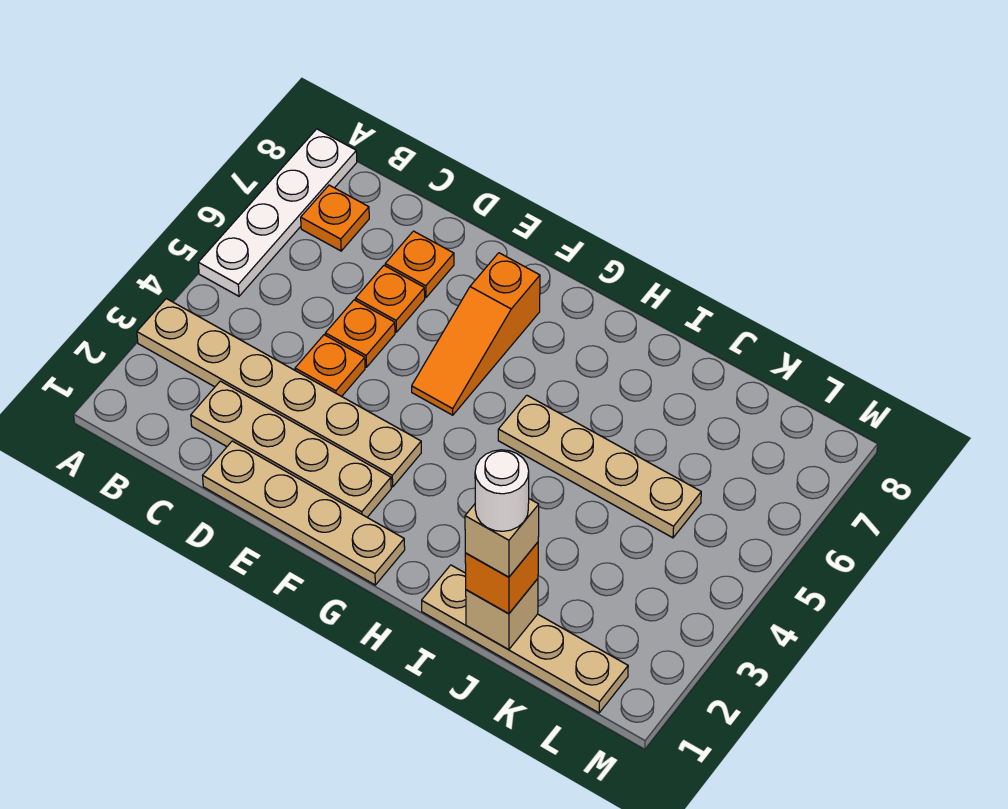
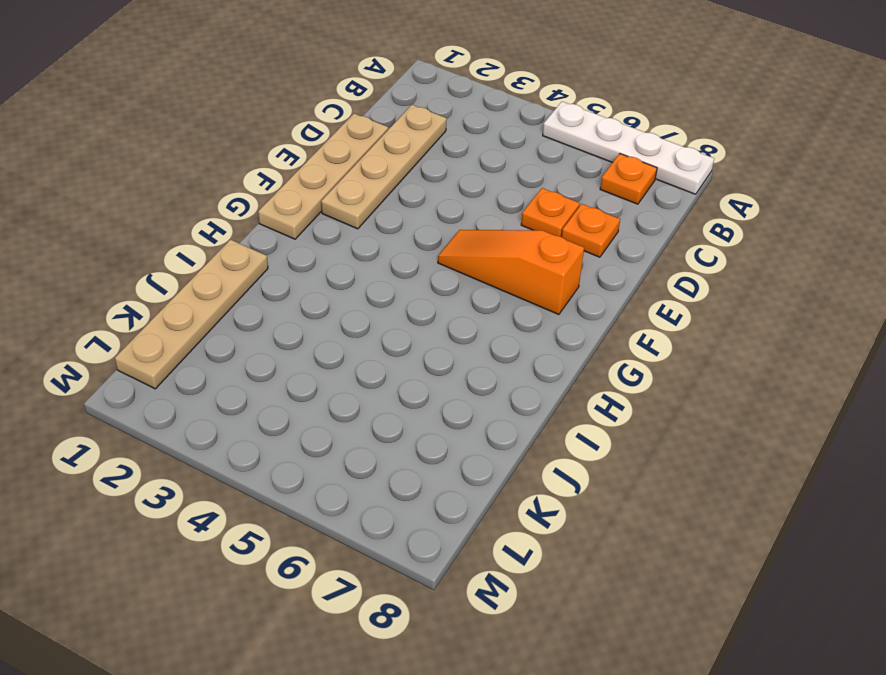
none -> tan plate A3:F3 level 1
none -> orange plate D4 level 1
none -> orange plate D5 level 1

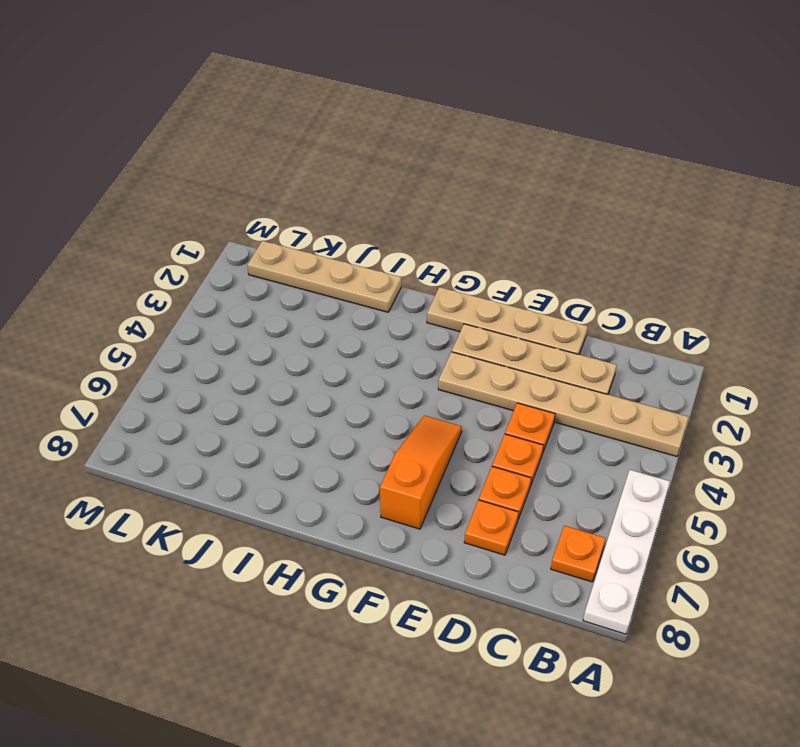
none -> tan plate H5:K5 level 1
none -> tan brick J1 level 2
none -> orange brick J1 level 3

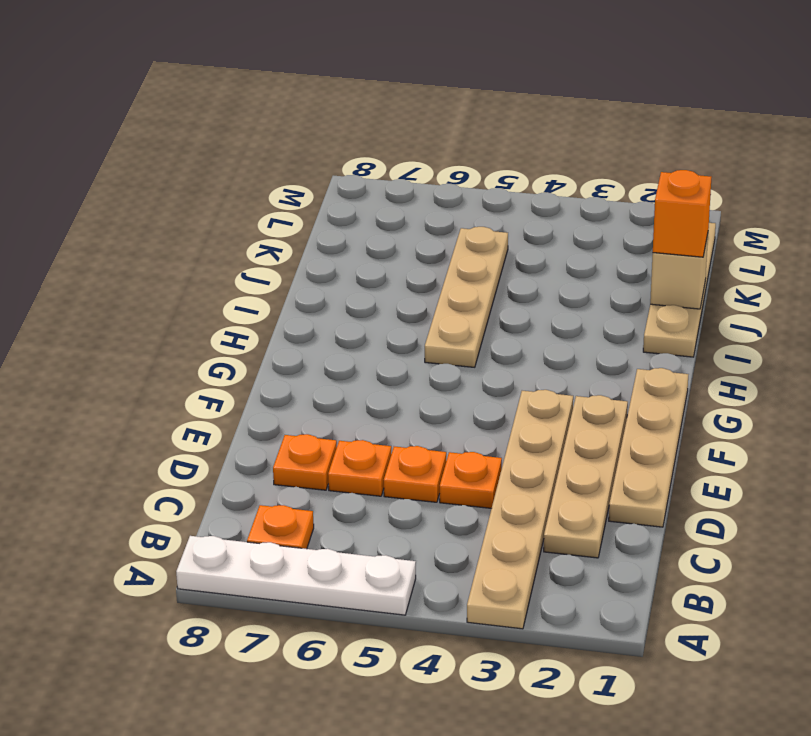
none -> orange slope F5:F7 level 1 top 7
none -> tan brick J1 level 4
none -> white round brick J1 level 5

